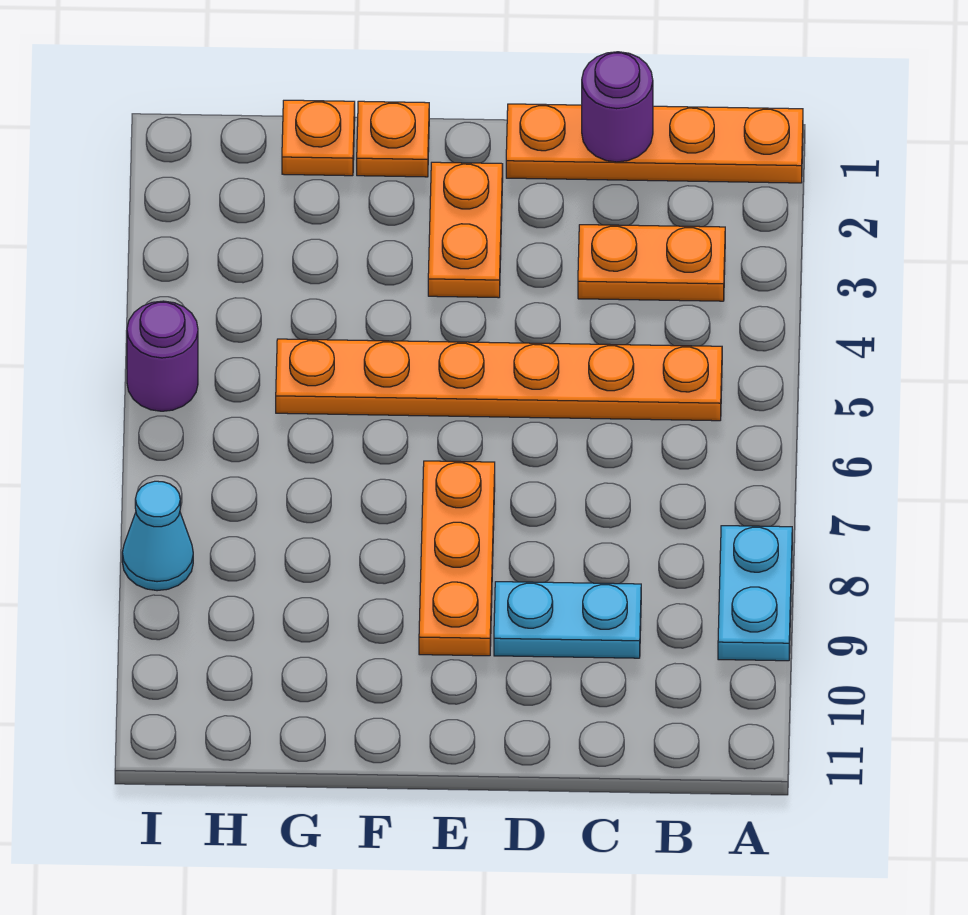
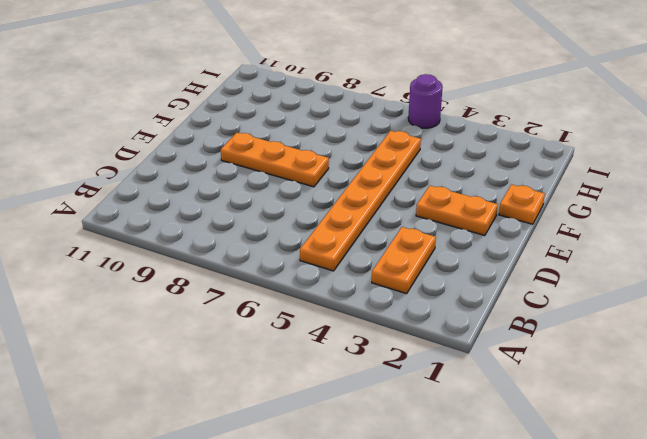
none -> orange plate A1:D1 level 1
none -> cyan plate A8:A9 level 1
none -> cyan plate C9:D9 level 1

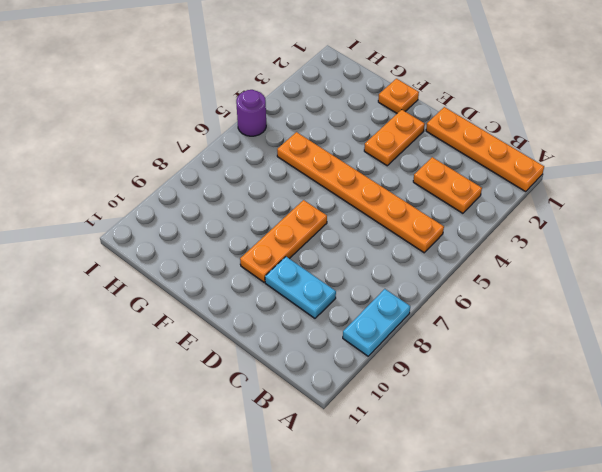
none -> orange plate G1 level 1
none -> cyan cone I8 level 1
none -> purple round brick C1 level 2

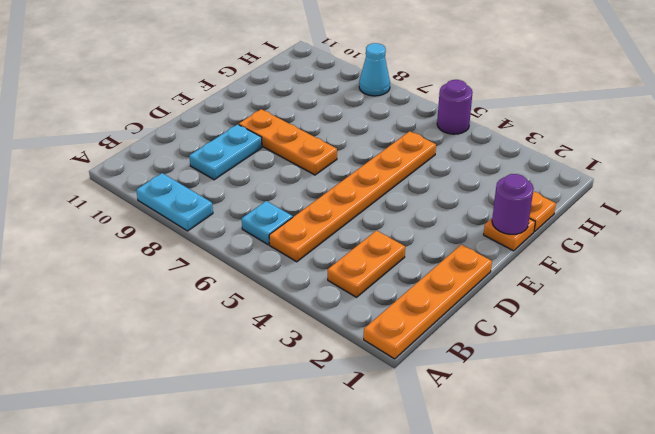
cyan plate B6 level 1 -> none
purple round brick F1 level 2 -> purple round brick C1 level 2
none -> orange plate E2:E3 level 1

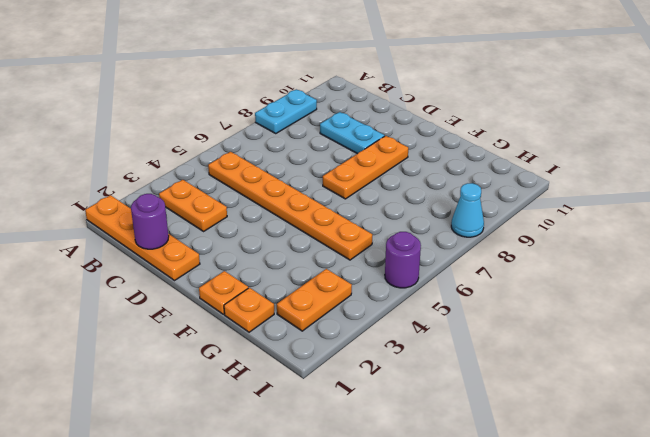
orange plate H2:H3 level 1 -> orange plate E2:E3 level 1

